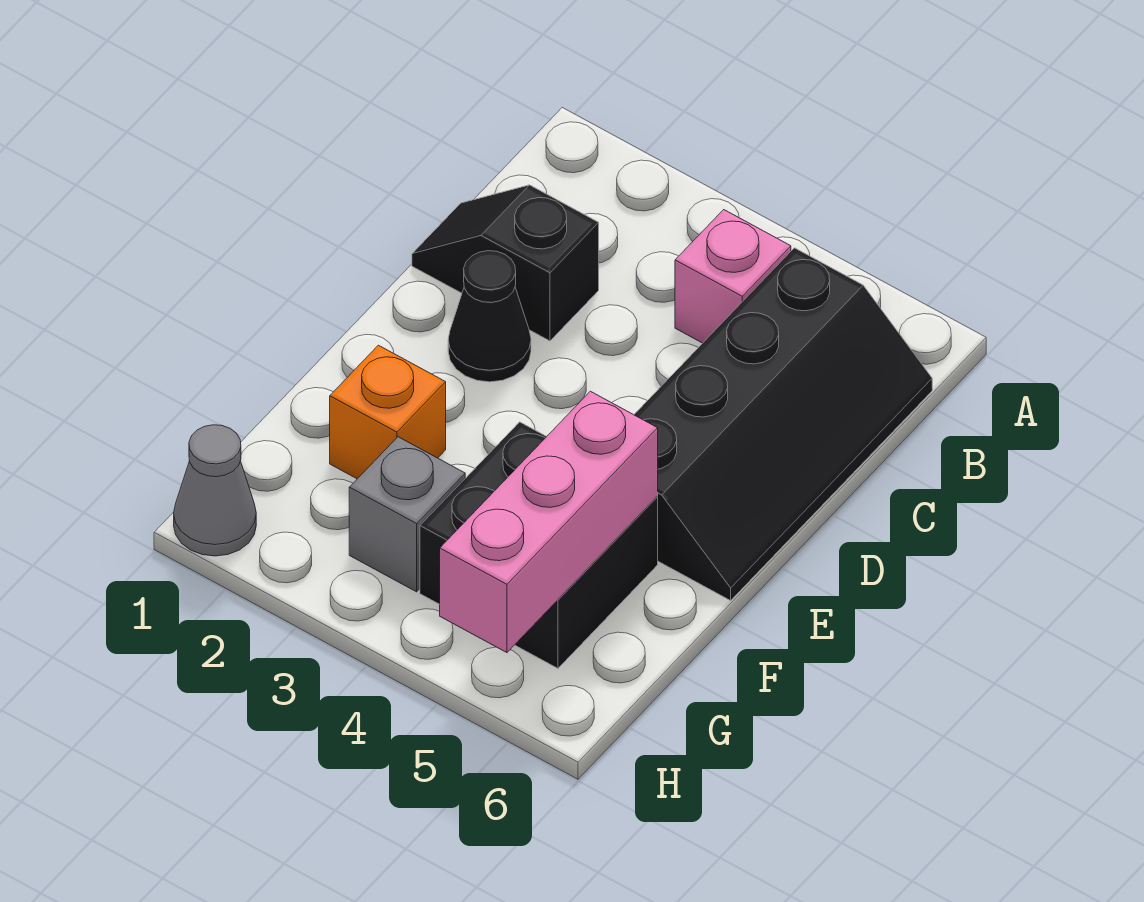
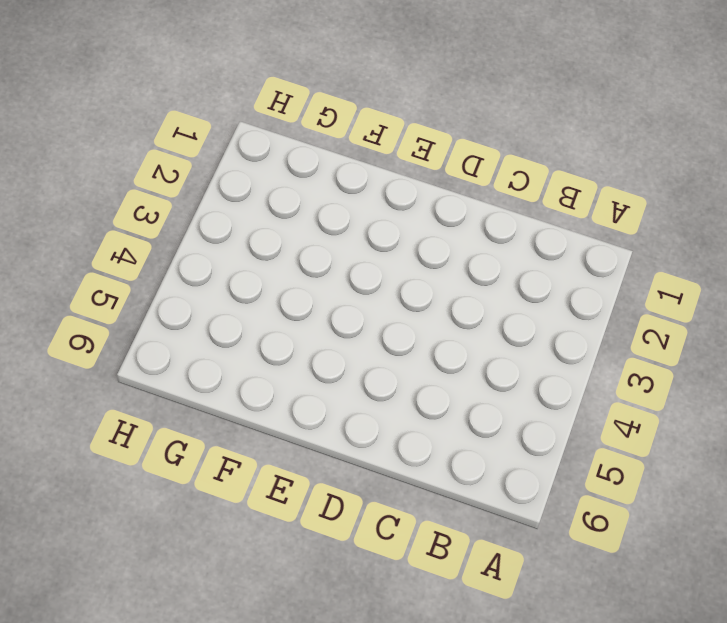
none -> pink brick B4 level 1
none -> black slope B5:E6 level 1 top 5

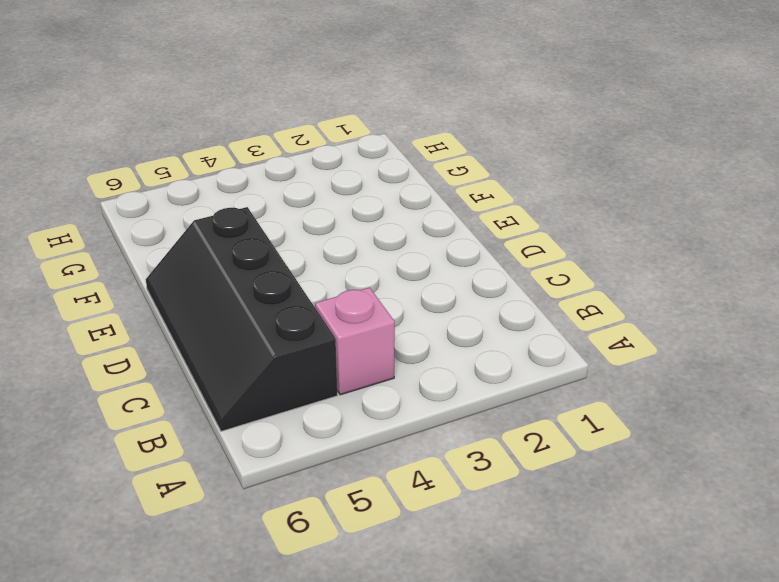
none -> black slope C1:C2 level 1 top 2
none -> black cone D2 level 1

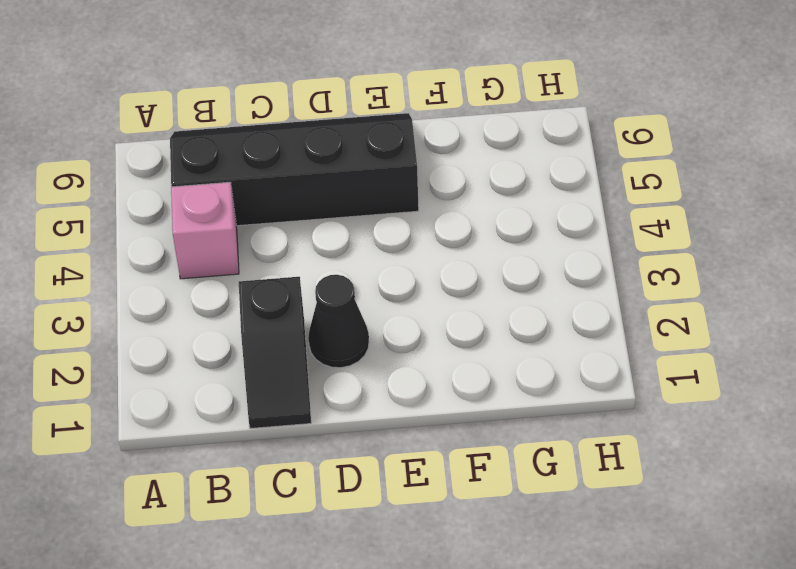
none -> orange brick F2 level 1
none -> black brick F4:G5 level 1

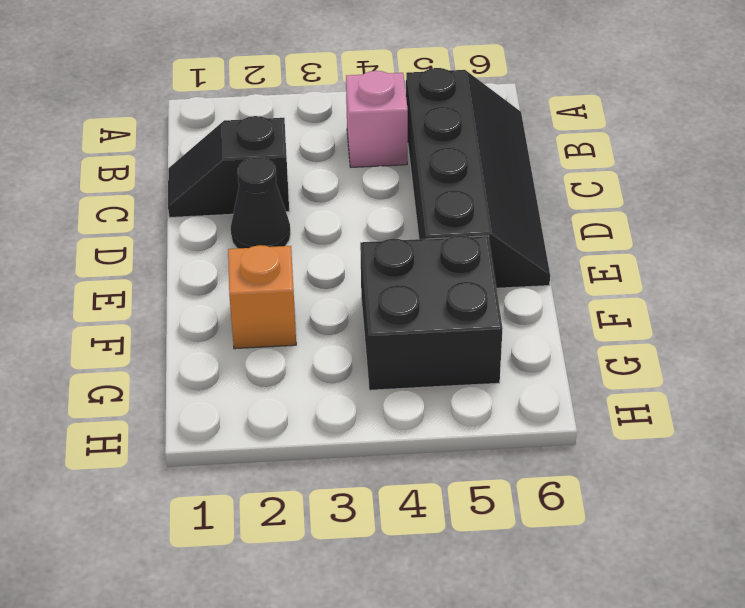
none -> grey brick G3 level 1
none -> grey cone H1 level 1

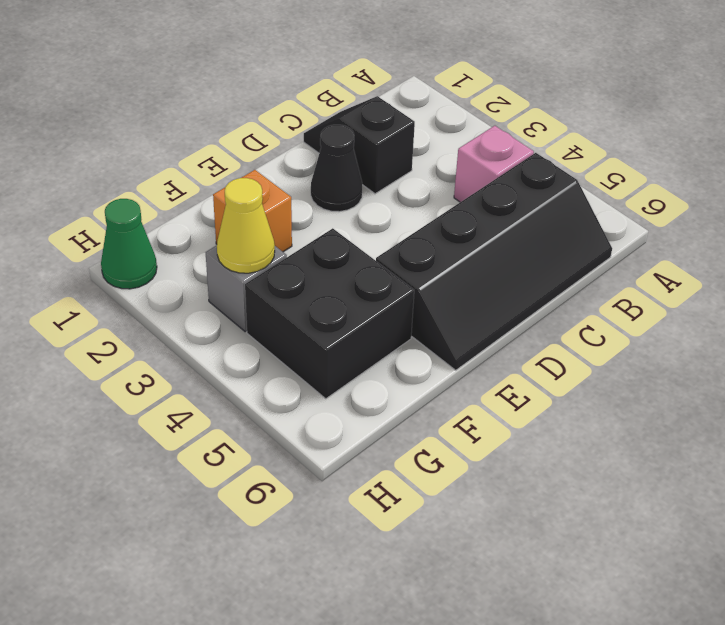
yellow cone G3 level 2 -> none
green cone H1 level 1 -> grey cone H1 level 1
none -> pink brick F5:H5 level 2

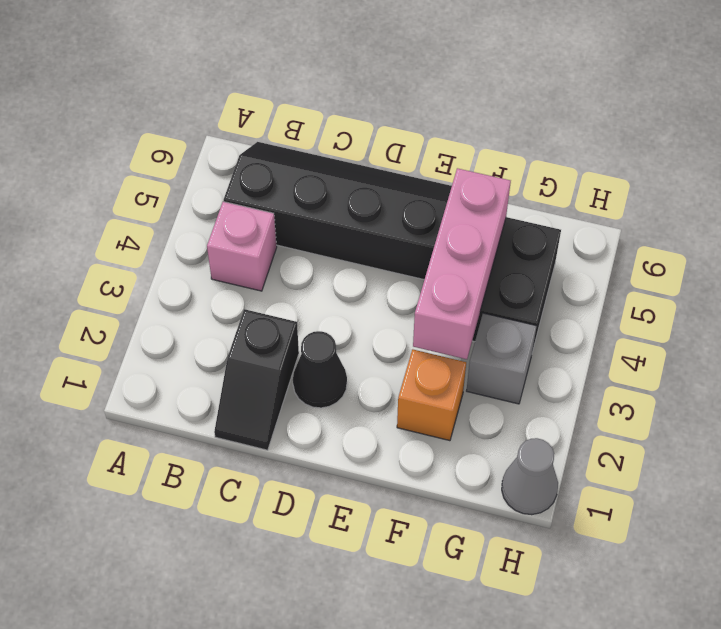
pink brick F3:F5 level 2 -> pink brick F5:H5 level 2

